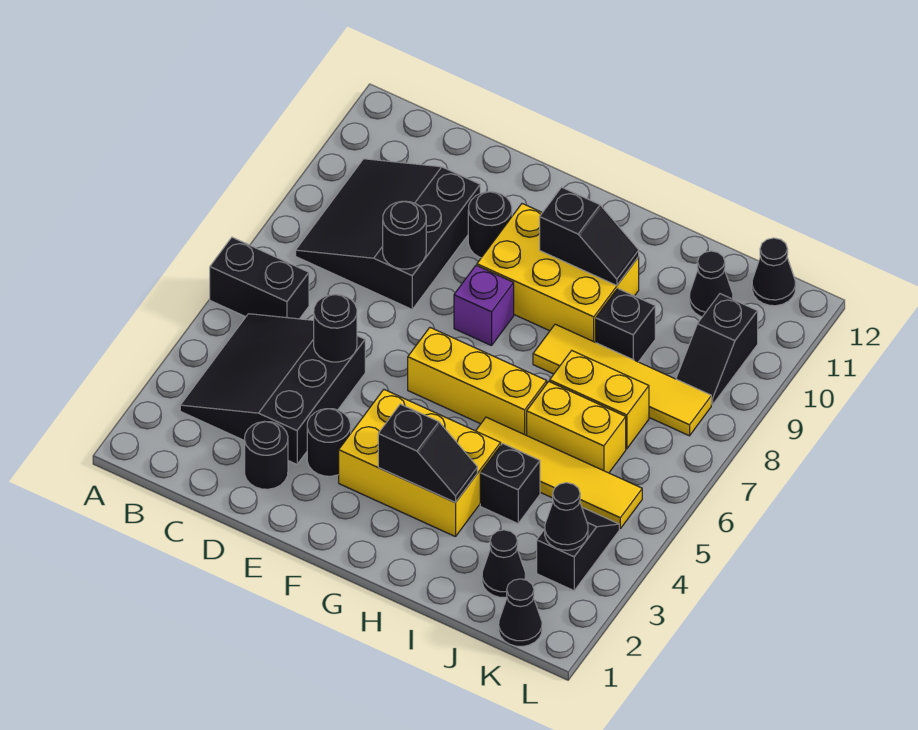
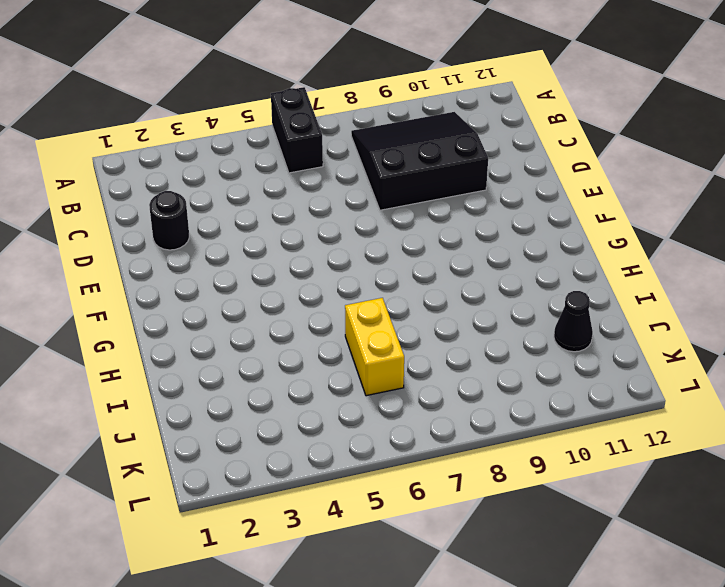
none -> black slope B3:D5 level 1 top D
none -> black round brick E3 level 1
none -> black round brick E10 level 1

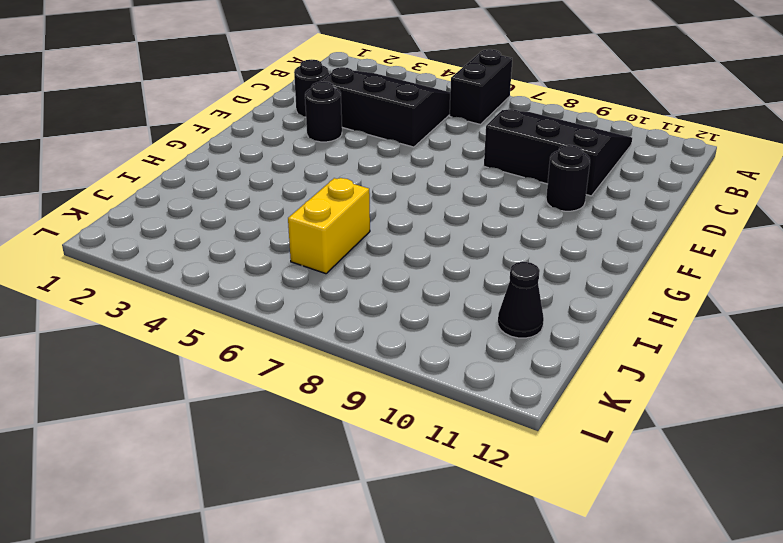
none -> yellow brick F3:H4 level 1
none -> yellow brick F6:H6 level 1
none -> purple brick F8 level 1

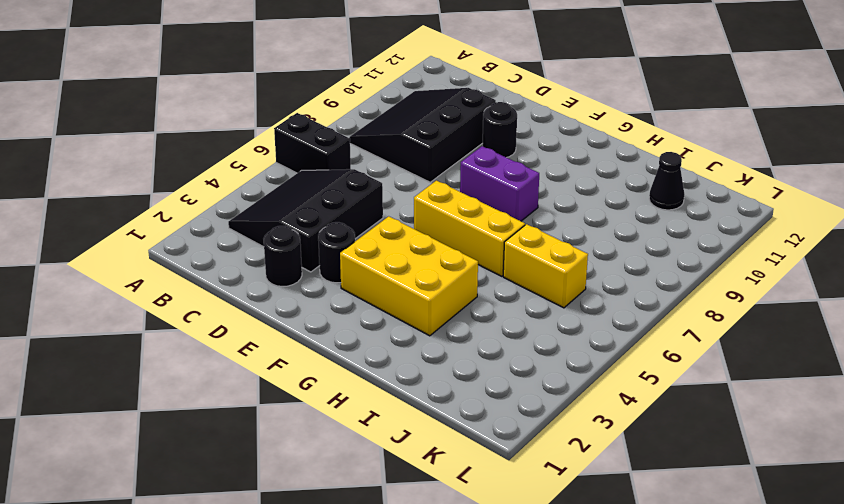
purple brick F8:G8 level 1 -> purple brick F8 level 1
none -> yellow brick F9:H10 level 1
none -> yellow tile H5:K5 level 1
none -> yellow tile H8:K8 level 1

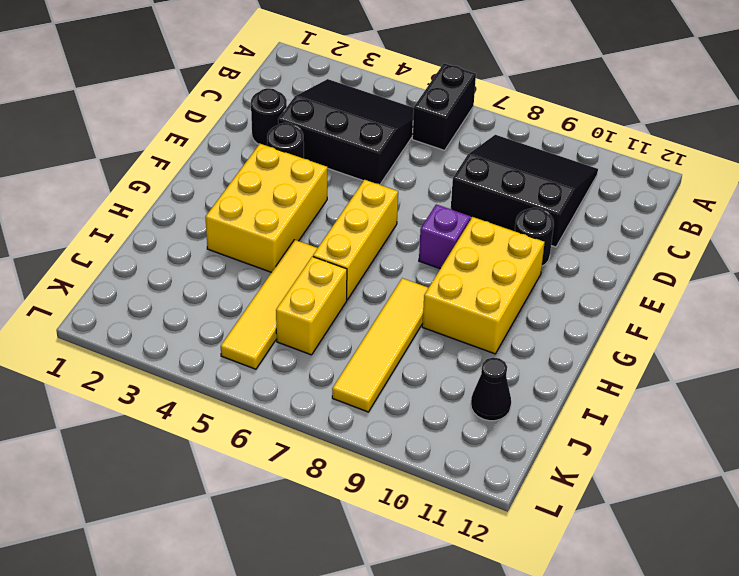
none -> black brick I4 level 1
none -> yellow brick I7:J7 level 1
none -> black brick I9 level 1

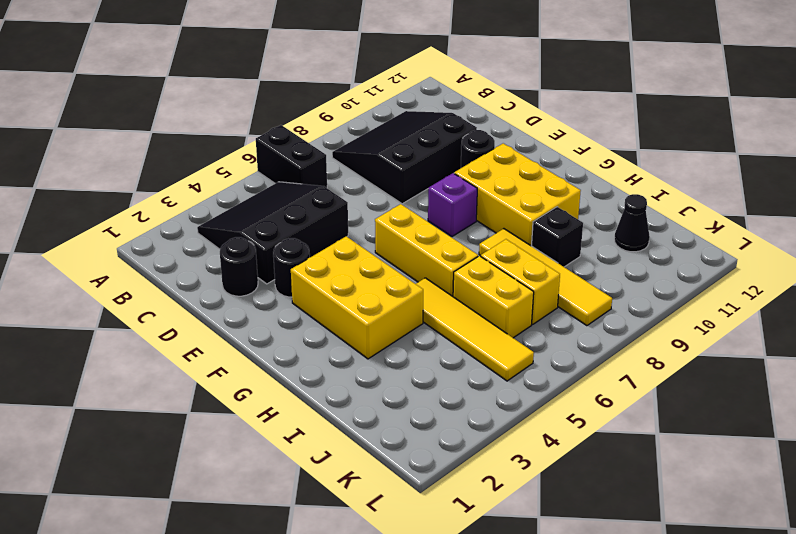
none -> black brick I4 level 1
none -> black cone J2 level 1
none -> black cone K1 level 1

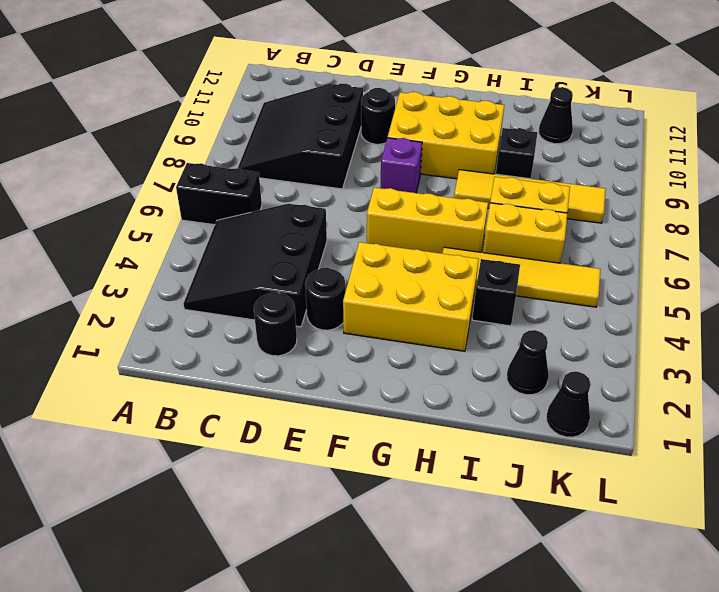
none -> black slope K3:K4 level 1 top 3
none -> black slope K9:K10 level 1 top 10
none -> black cone K12 level 1

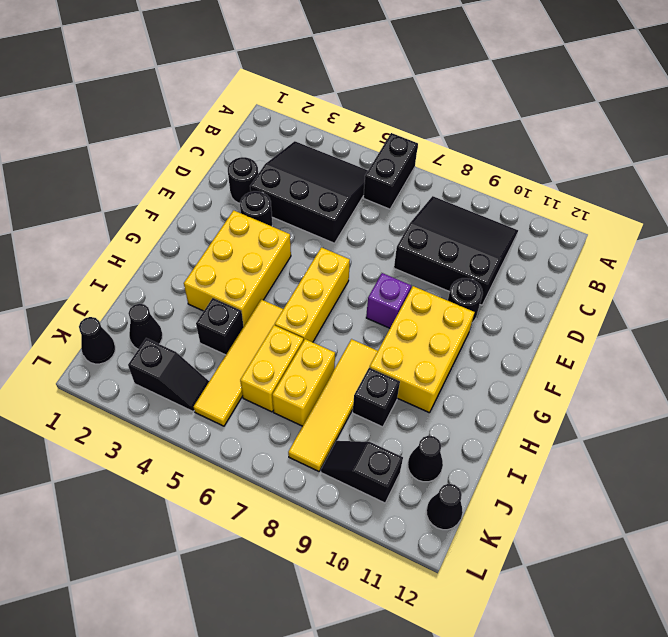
none -> black round brick D5 level 2
none -> black round brick D8 level 2
none -> black slope G3:H3 level 2 top G

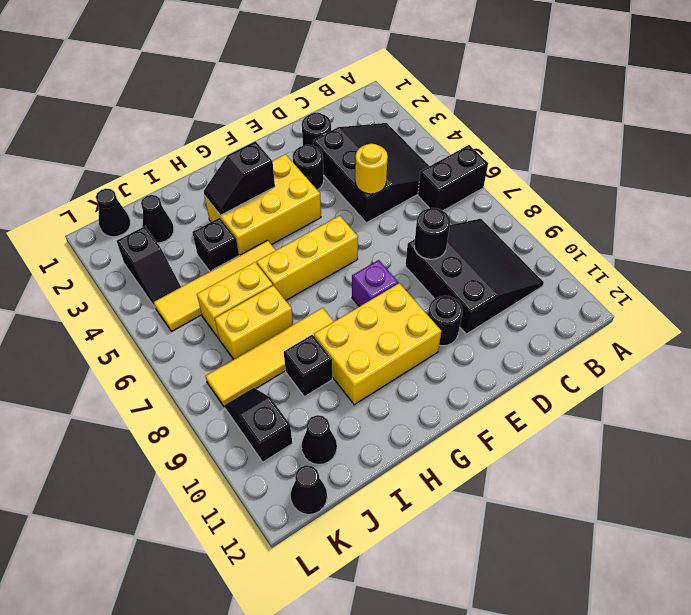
yellow round brick D5 level 2 -> black round brick D5 level 2
none -> black slope G10:H10 level 2 top G
none -> black cone K3 level 2

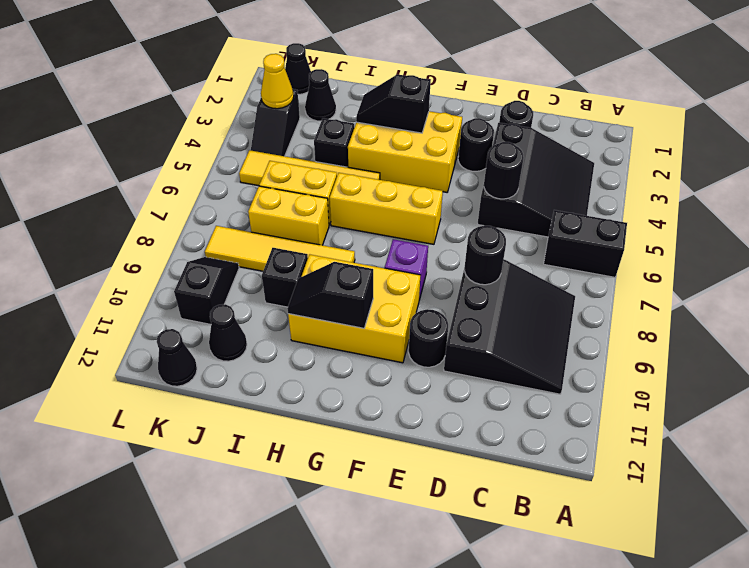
yellow cone K3 level 2 -> black cone K3 level 2

